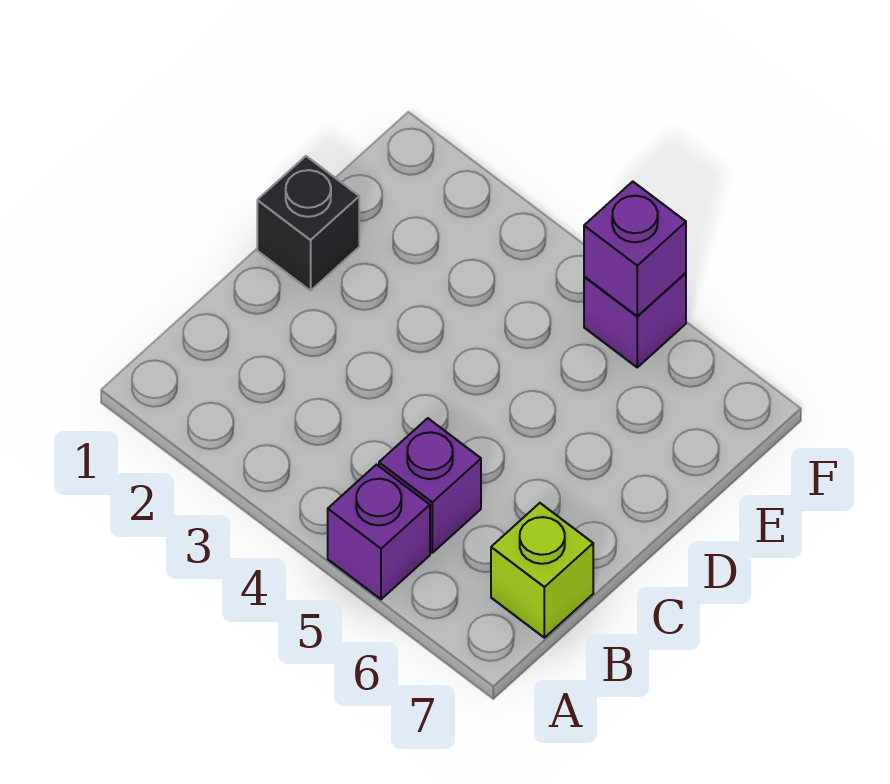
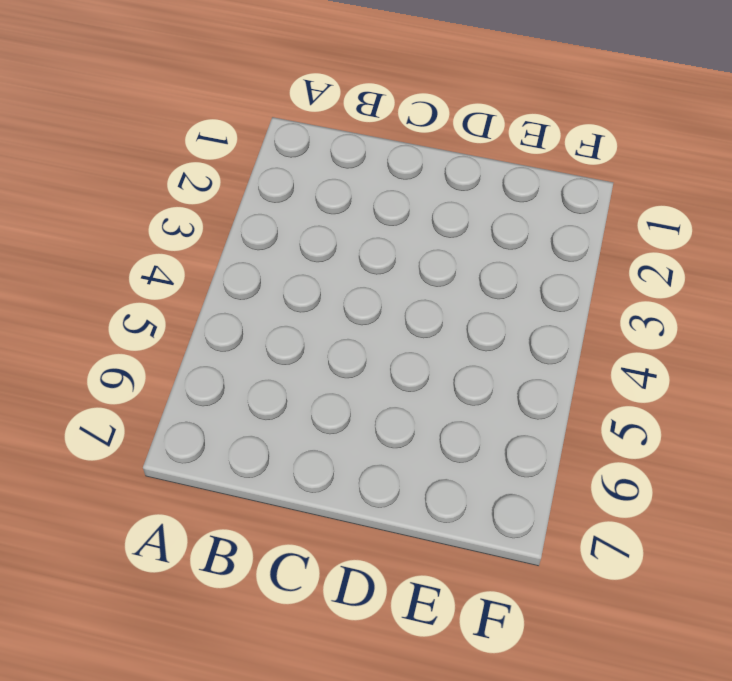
none -> purple brick A5 level 1
none -> purple brick B5 level 1

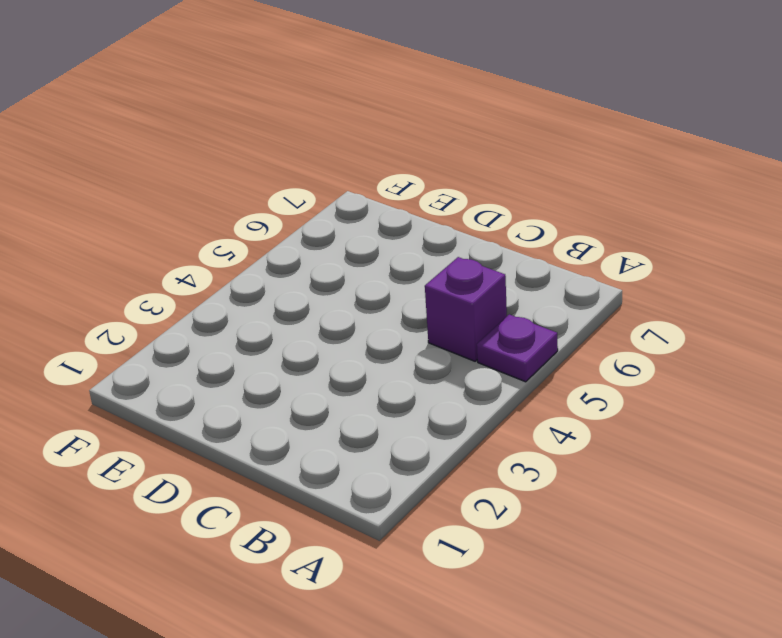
purple plate A5 level 1 -> purple brick A5 level 1
none -> lime brick B7 level 1
none -> black brick D1 level 1

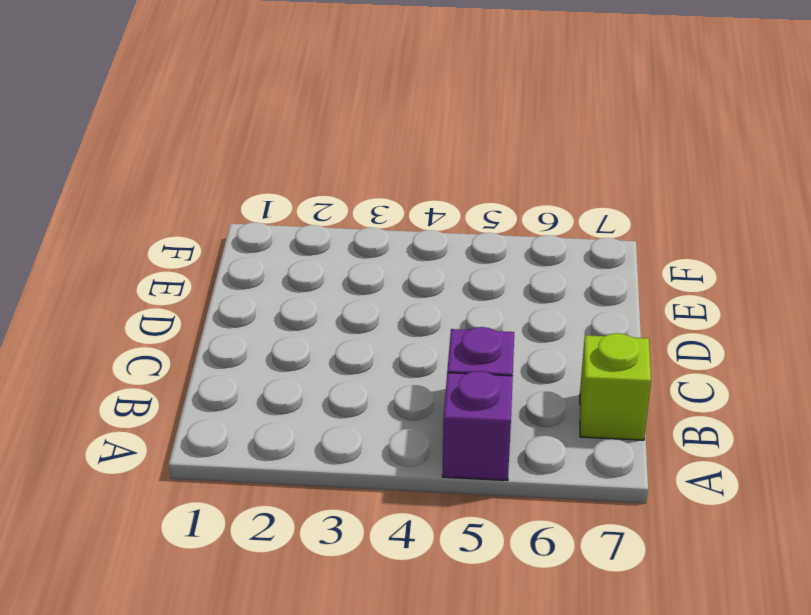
none -> black brick D1 level 1
none -> purple brick F5 level 1

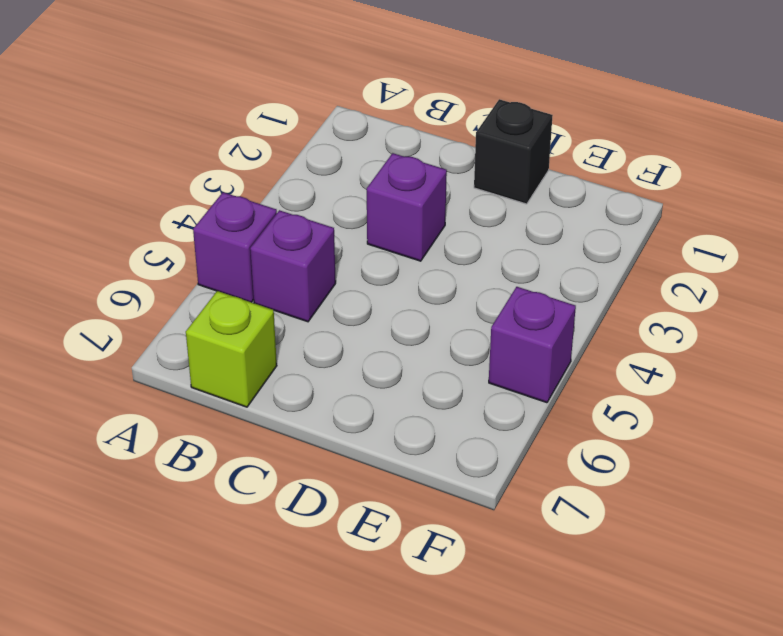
purple brick C3 level 1 -> purple brick F5 level 2

